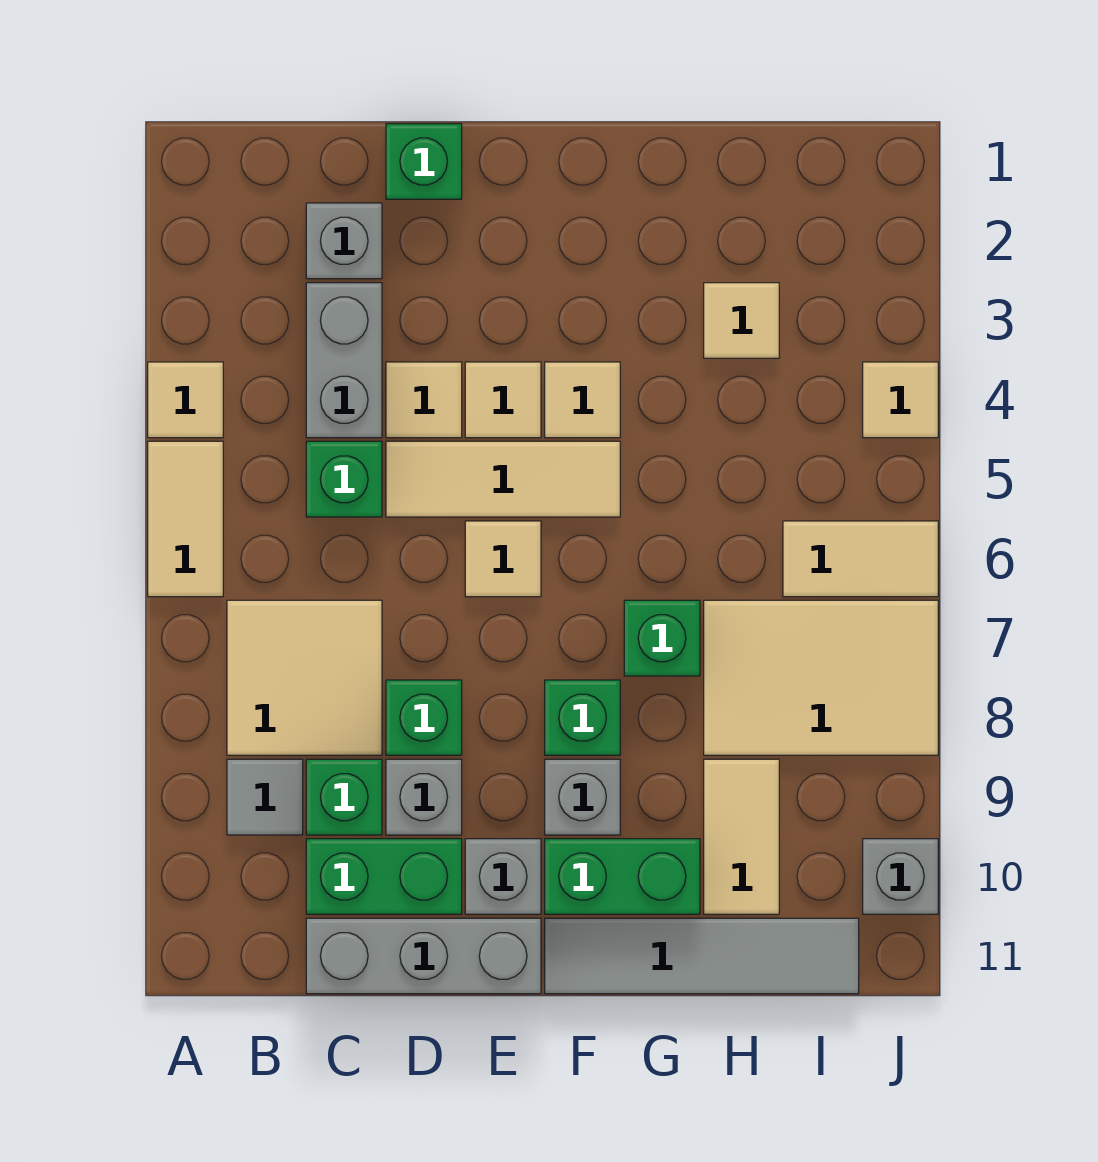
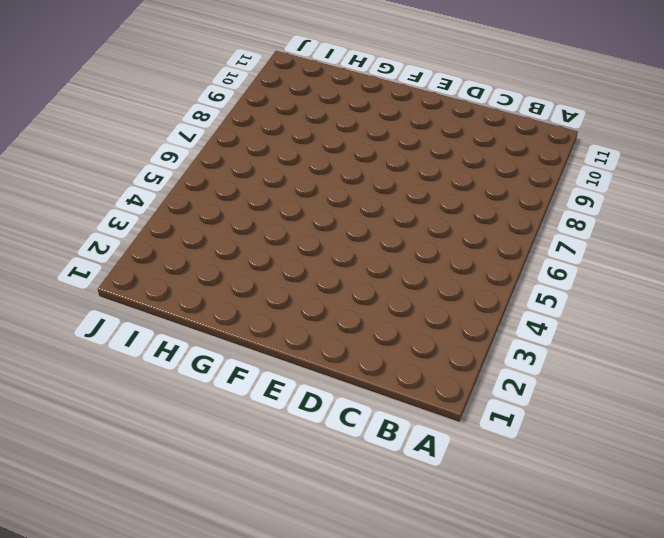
none -> tan tile A4 level 1
none -> tan tile A5:A6 level 1
none -> tan tile B7:C8 level 1
none -> grey tile B9 level 1

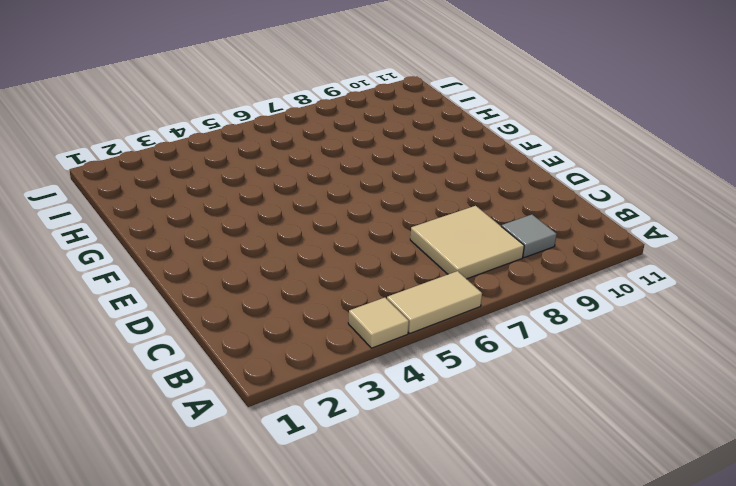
none -> grey brick C2 level 1
none -> grey brick C3:C4 level 1
none -> green brick C5 level 1
none -> green brick C9 level 1

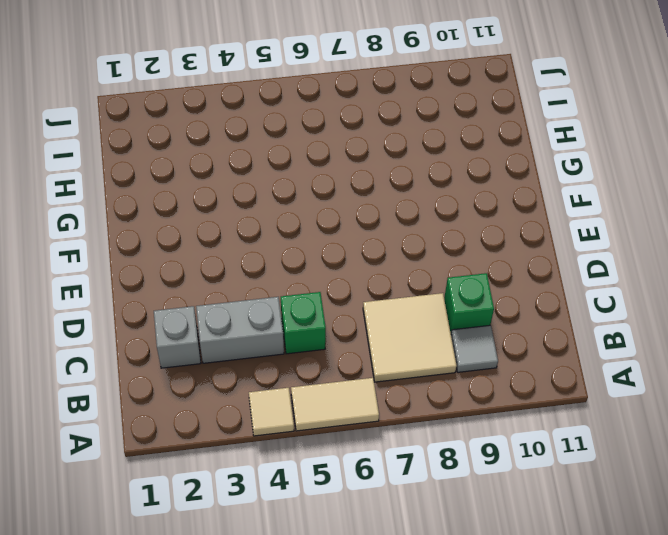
none -> green brick C10:D10 level 1
none -> grey brick C11:E11 level 1
none -> green brick D1 level 1
none -> tan tile D4 level 1

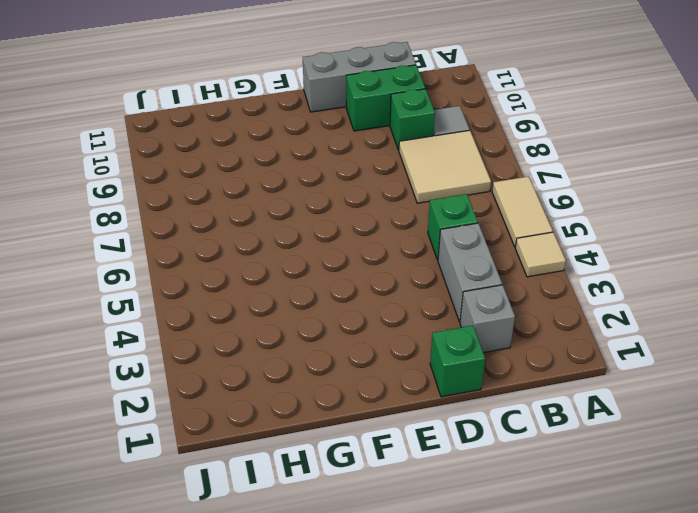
none -> tan tile D4 level 1
none -> tan tile D5:F5 level 1
none -> green brick D8 level 1
none -> grey brick D9 level 1

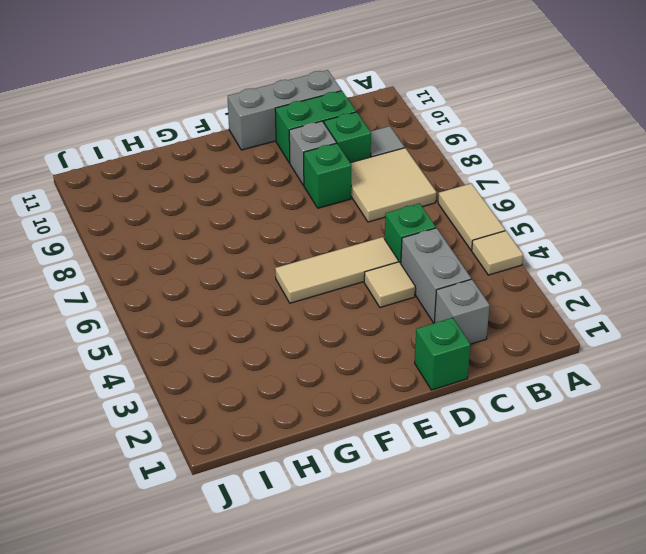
none -> tan tile E4 level 1
none -> tan tile E6 level 1
none -> grey brick E10 level 1
none -> tan tile F4 level 1

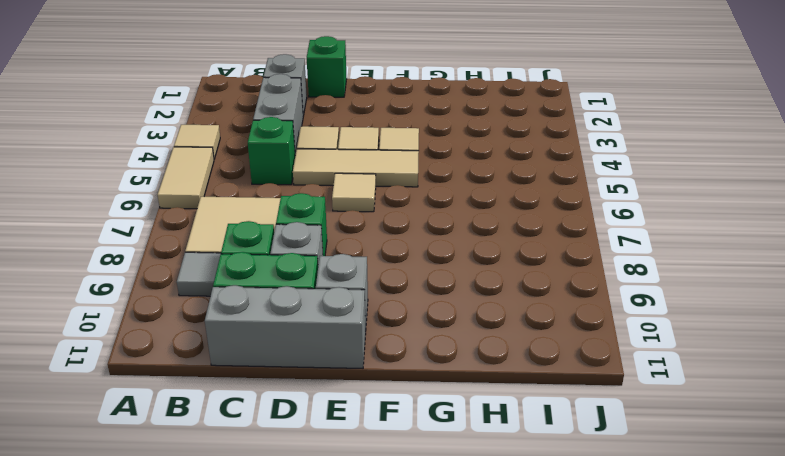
none -> green brick F8 level 1
none -> grey brick F9 level 1
none -> green brick F10:G10 level 1
none -> grey tile F11:I11 level 1

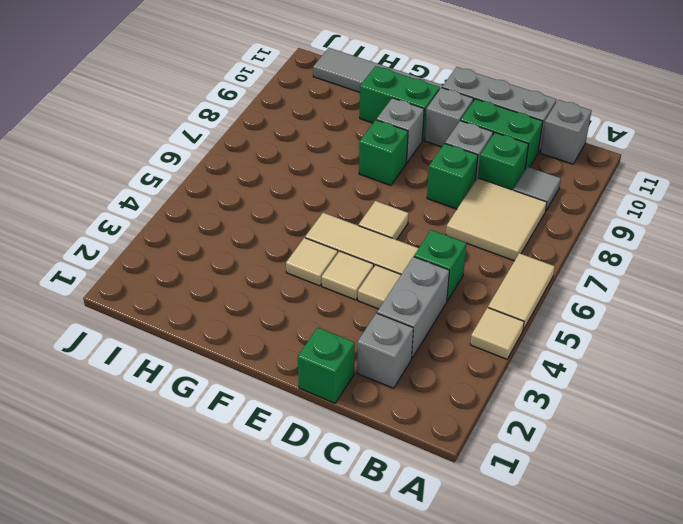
grey brick B11 level 1 -> grey brick J10 level 1
none -> green brick G7 level 1
none -> tan tile H3 level 1
none -> tan tile H7:J8 level 1
none -> tan tile H9:H10 level 1

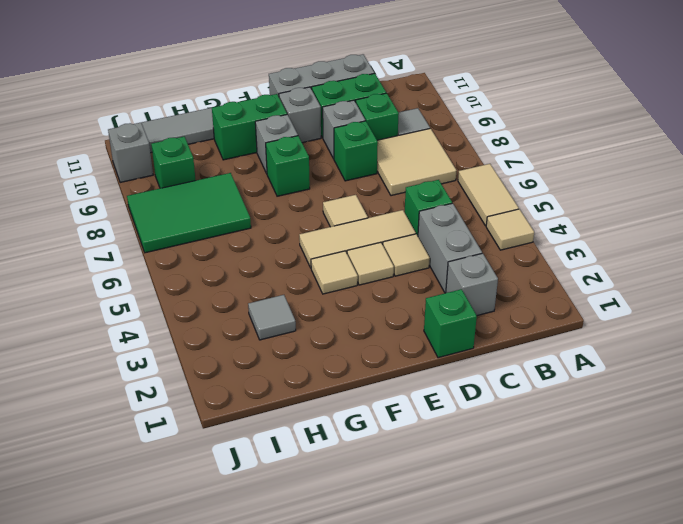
grey tile H3 level 1 -> tan tile H3 level 1
green tile H7:J8 level 1 -> tan tile H7:J8 level 1
green brick I9 level 1 -> green brick G7 level 1
none -> tan tile H9:H10 level 1
none -> tan tile I6:J6 level 1
none -> tan tile J4 level 1

